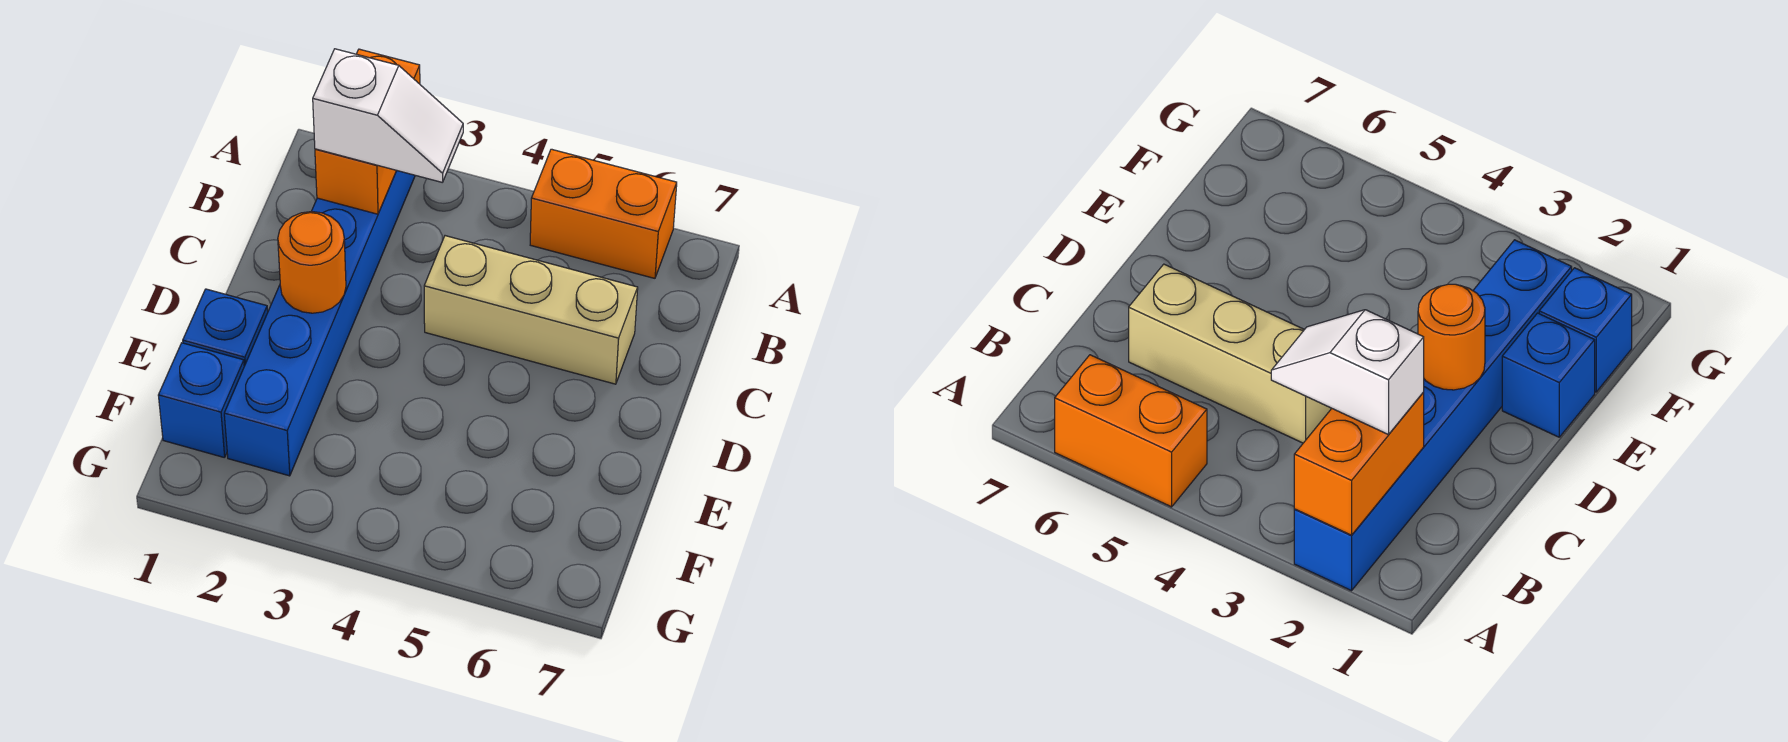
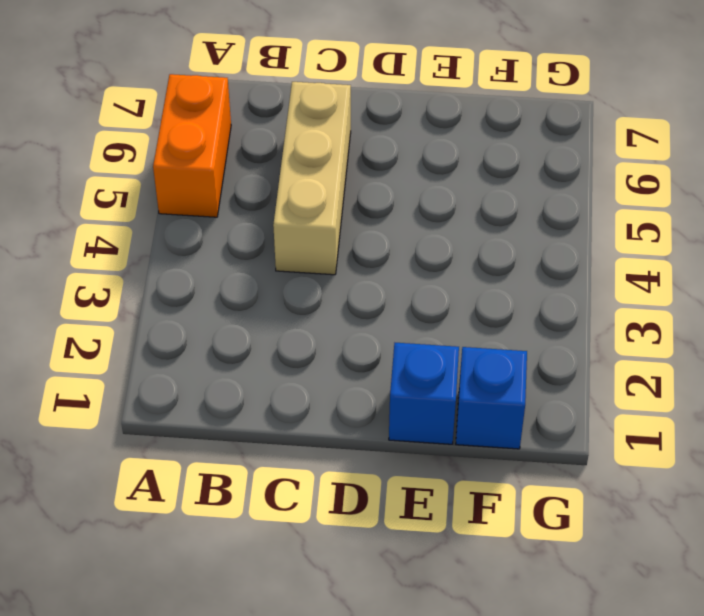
none -> blue brick A2:F2 level 1
none -> orange brick A2:B2 level 2

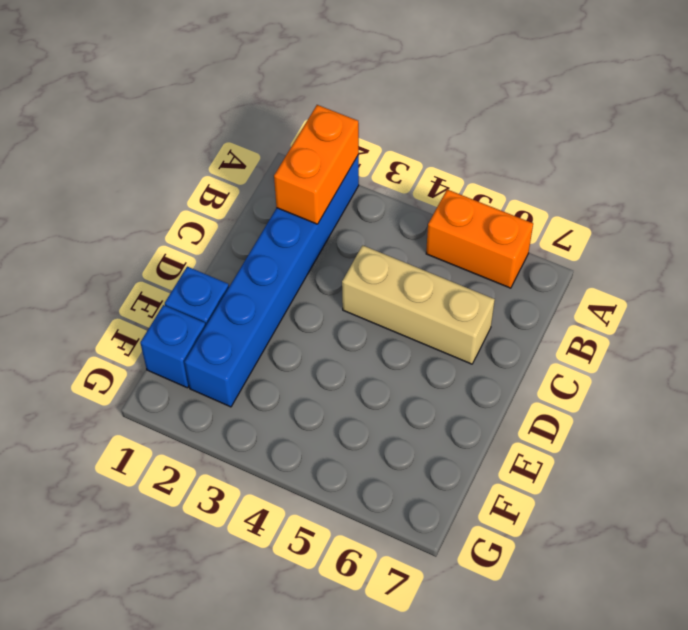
none -> orange round brick D2 level 2
none -> white slope B2:B3 level 3 top 2

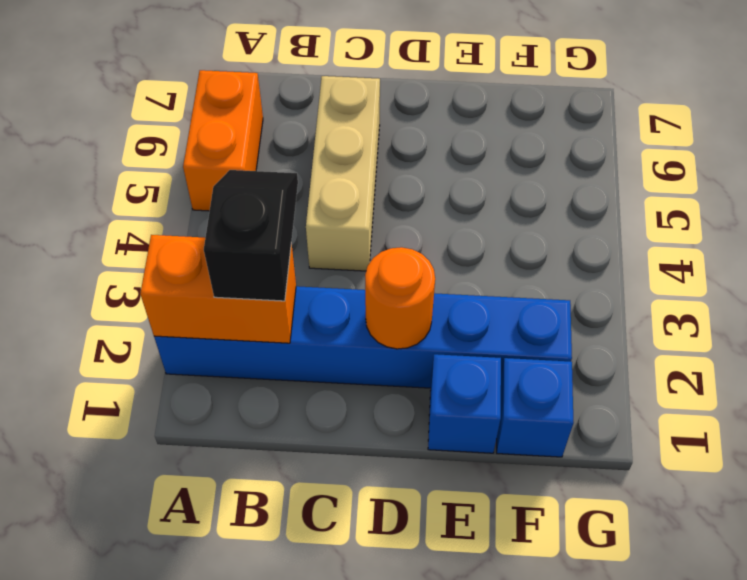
black slope B2:B3 level 3 top 2 -> white slope B2:B3 level 3 top 2

